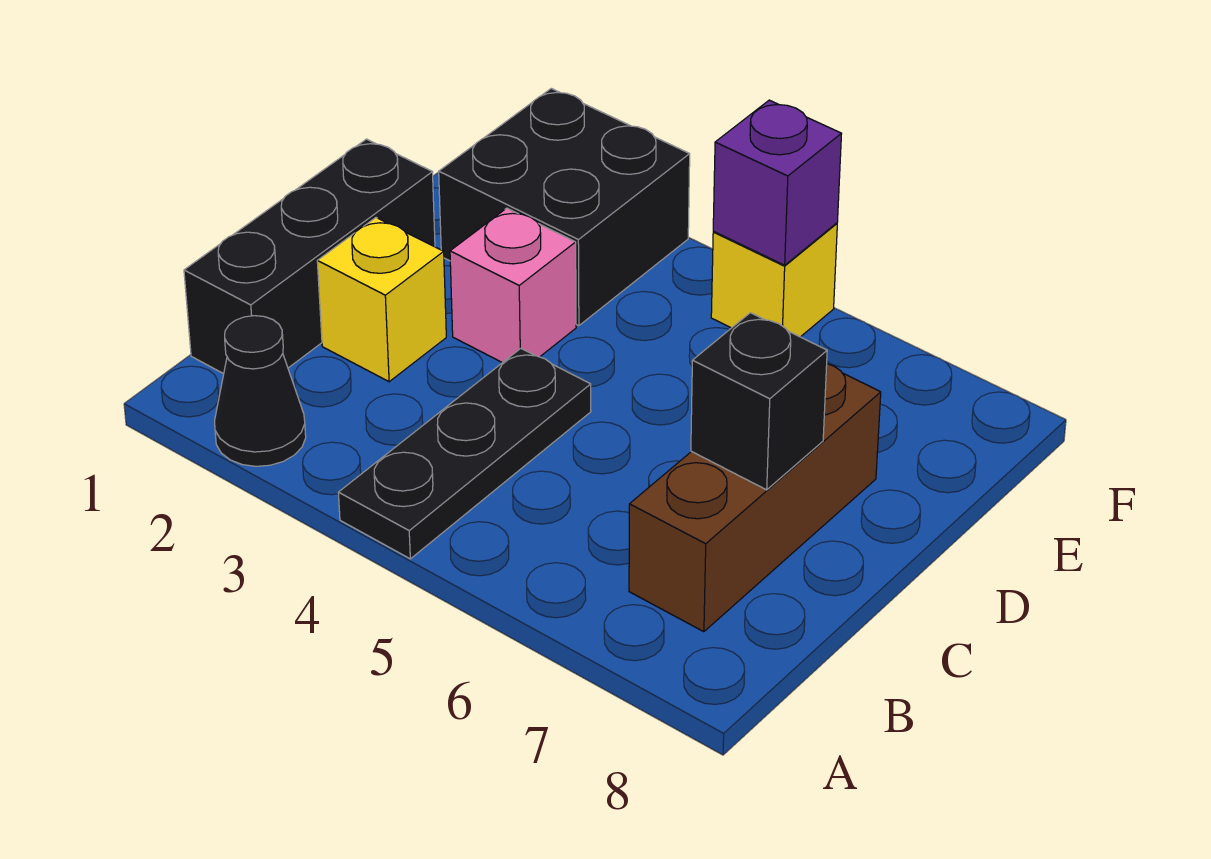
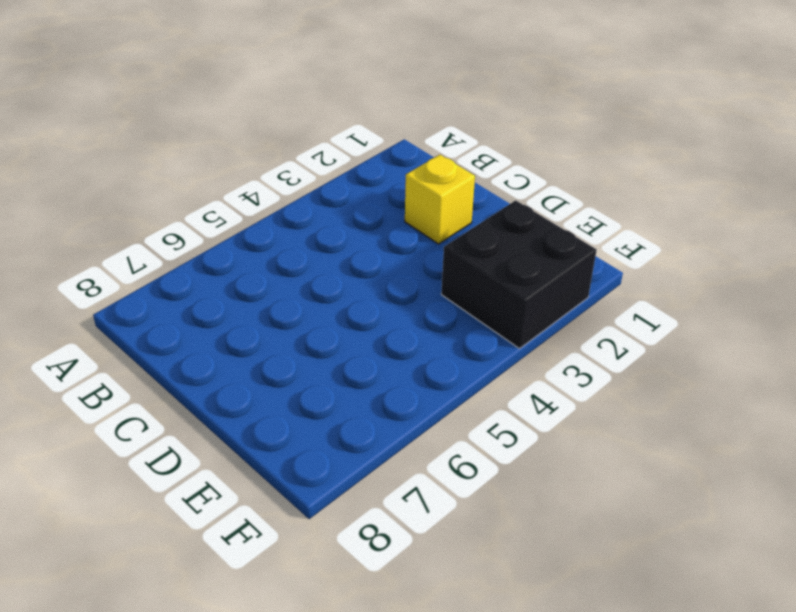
none -> black cone A2 level 1
none -> black plate A4:C4 level 1

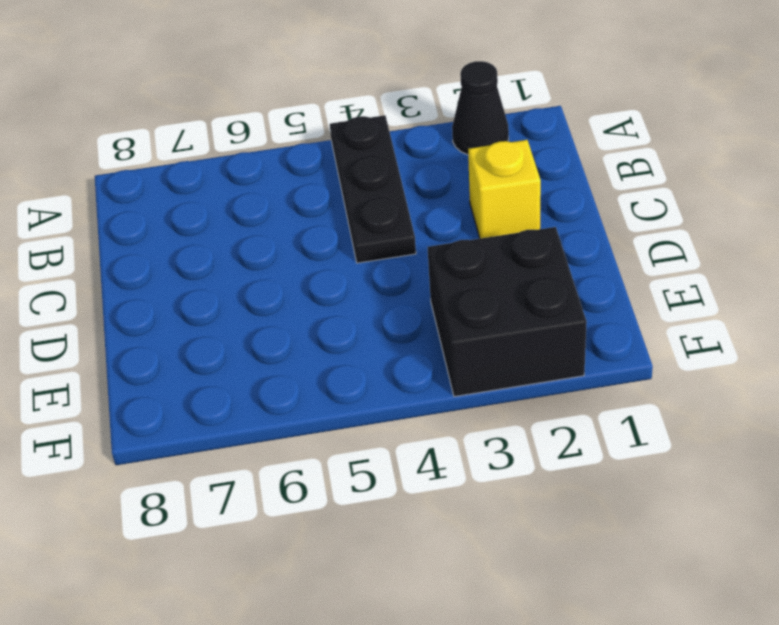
none -> black brick B1:D1 level 1
none -> brown brick B7:D7 level 1

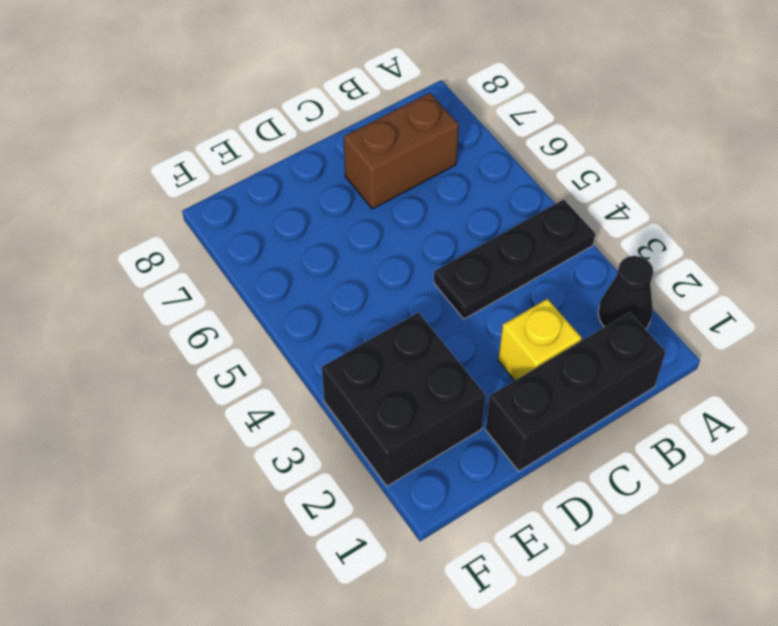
brown brick B7:C7 level 1 -> brown brick B7:D7 level 1
none -> pink brick D3 level 1
none -> yellow brick F5 level 1

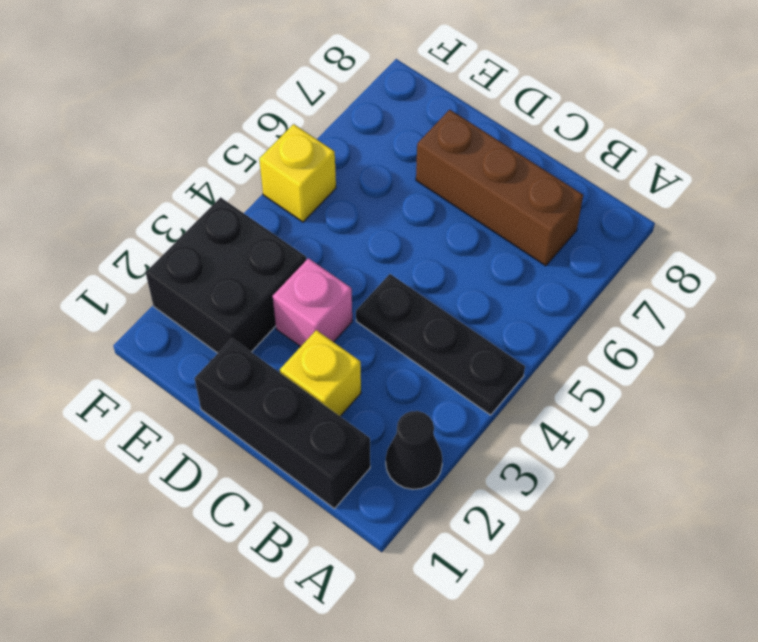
none -> black brick C7 level 2
none -> purple brick F5 level 2

